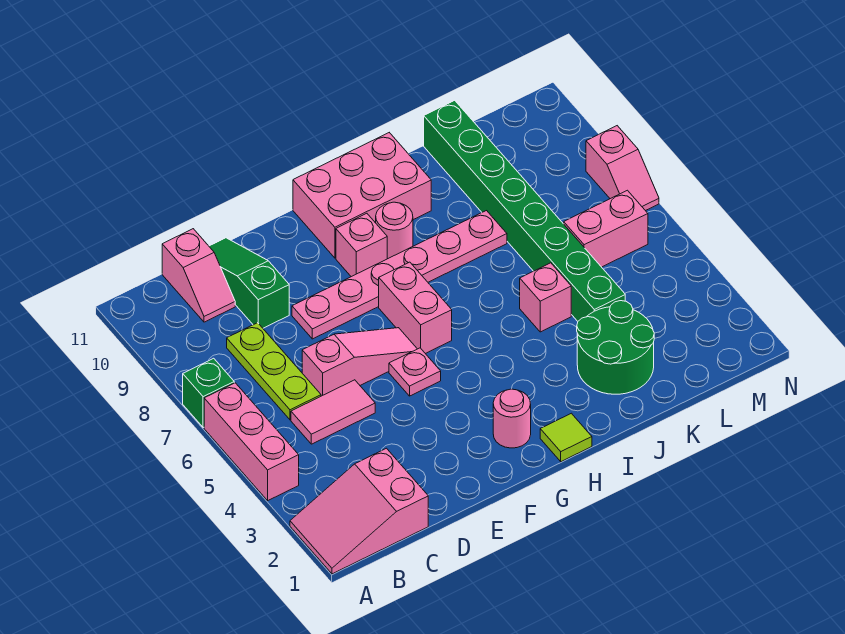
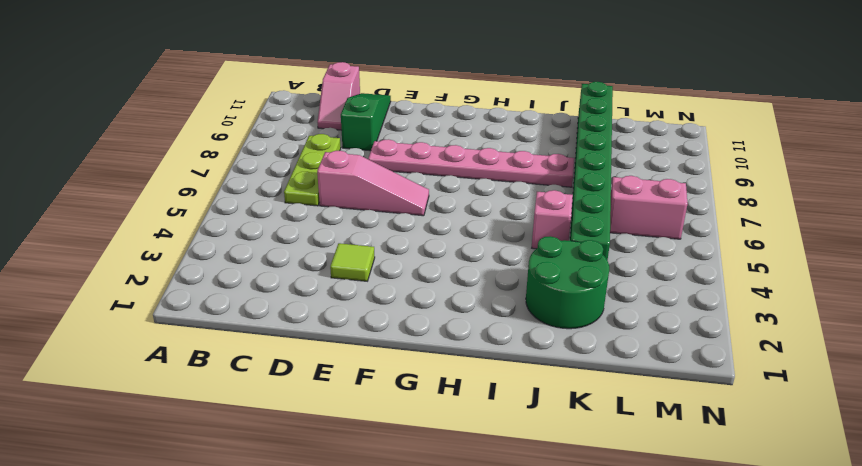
lime tile E3 level 1 -> lime tile H1 level 1
none -> pink slope A1:C2 level 1 top C
none -> pink brick A4:A6 level 1
none -> green brick A7 level 1

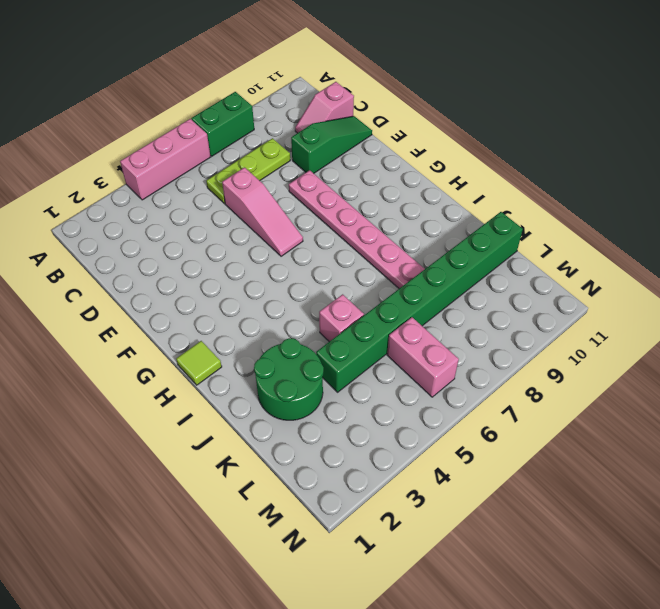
green brick A7:A8 level 1 -> green brick A7 level 1
none -> pink slope A1:C2 level 1 top C
none -> pink tile C5:D5 level 1
none -> pink plate F5 level 1

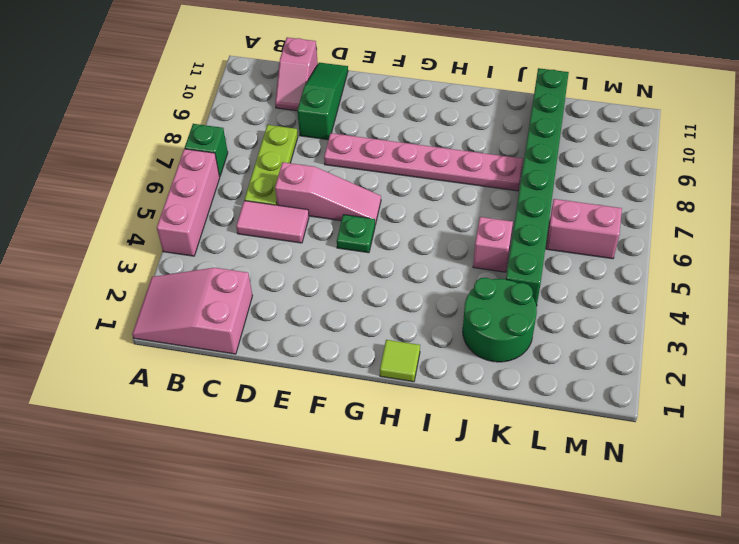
green plate F5 level 1 -> pink plate F5 level 1
none -> pink round brick G2 level 1
none -> pink brick G6:G7 level 1
none -> pink brick G9 level 1

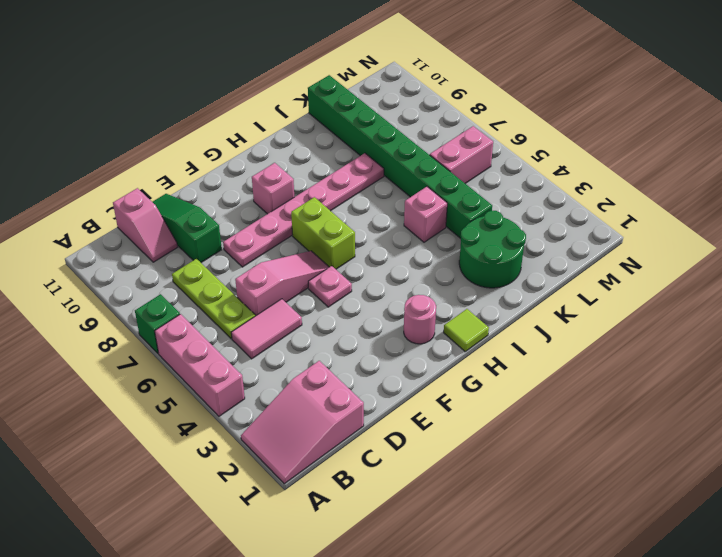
lime brick G6:G7 level 1 -> pink brick G6:G7 level 1
none -> pink brick G10:I11 level 1
none -> pink round brick H9 level 1
none -> pink slope N7:N8 level 1 top 8

